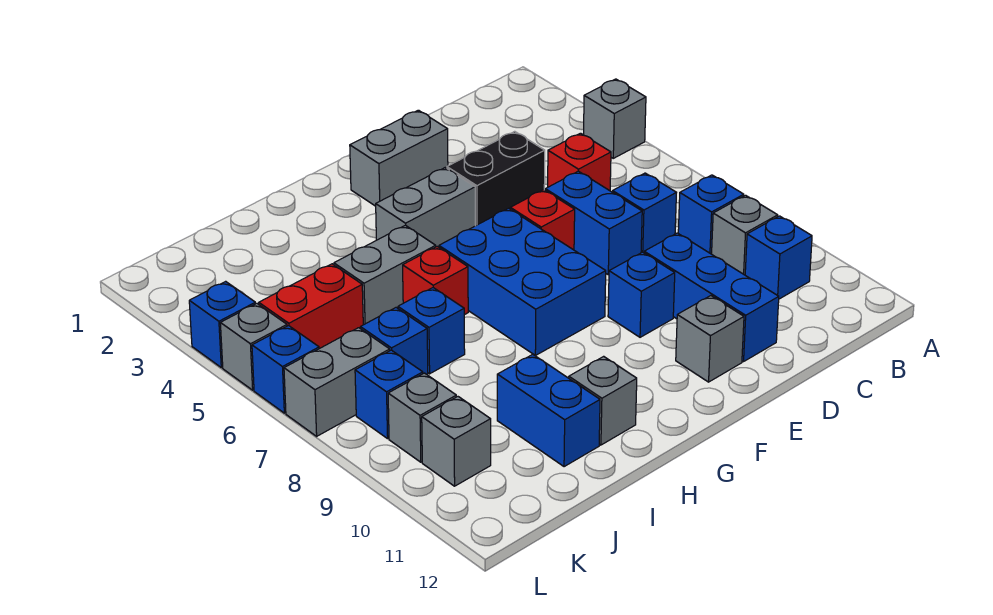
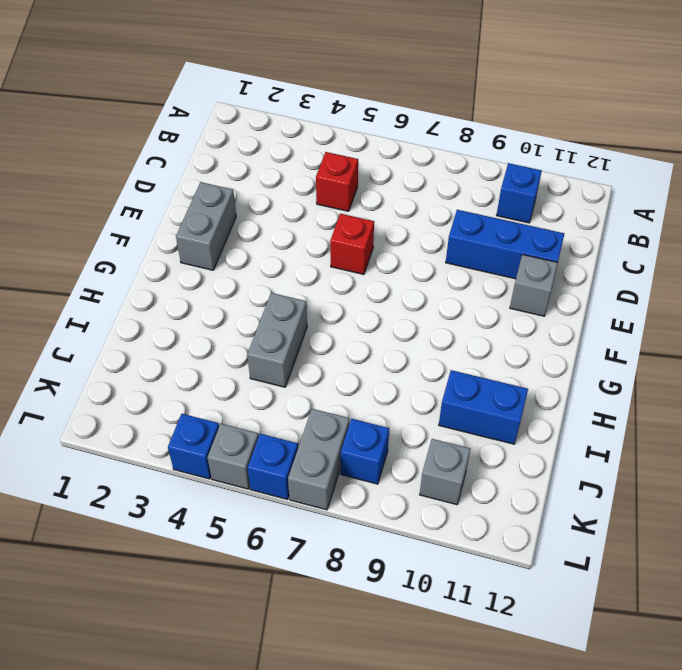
none -> grey brick A4 level 1
none -> blue brick B8 level 1
none -> grey brick B9 level 1

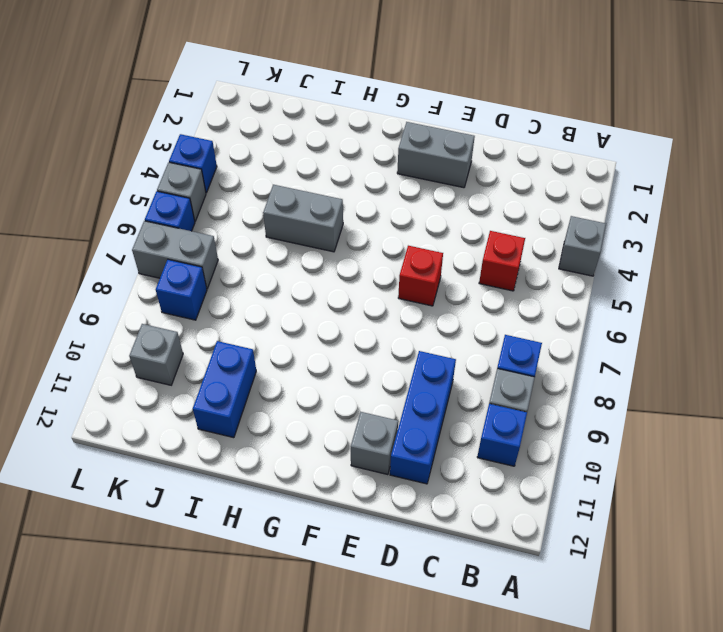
none -> blue brick C7 level 1
none -> black brick D4:E4 level 1
none -> blue brick D6:D7 level 1

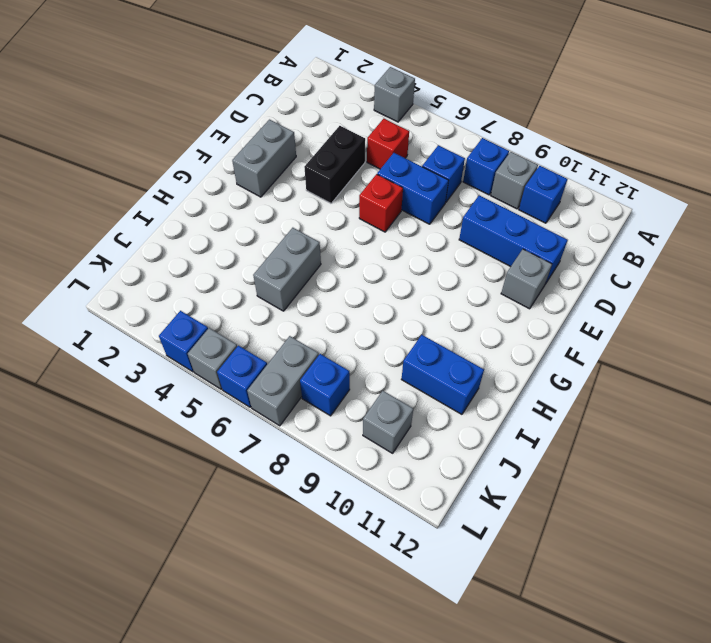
none -> blue brick E9 level 1
none -> grey brick F4:G4 level 1
none -> blue brick F6:G8 level 1

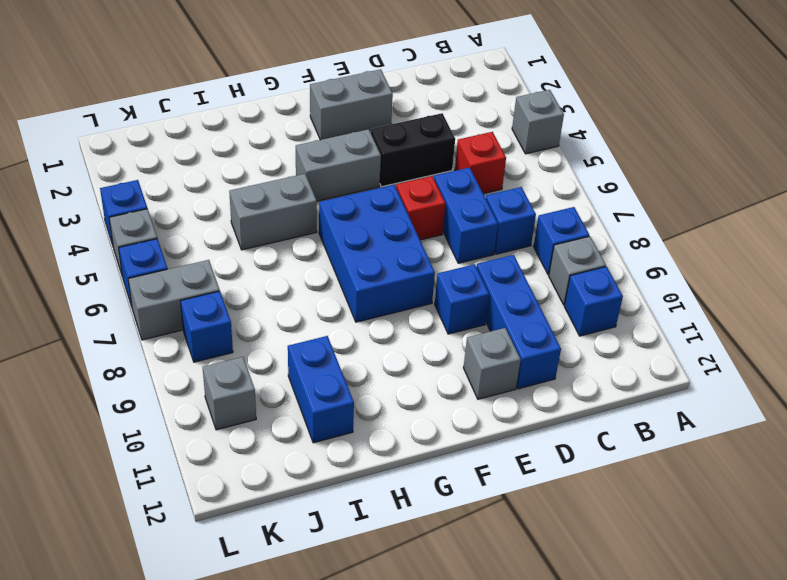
none -> red brick H6 level 1
none -> grey brick H11 level 1
none -> blue brick I7 level 1

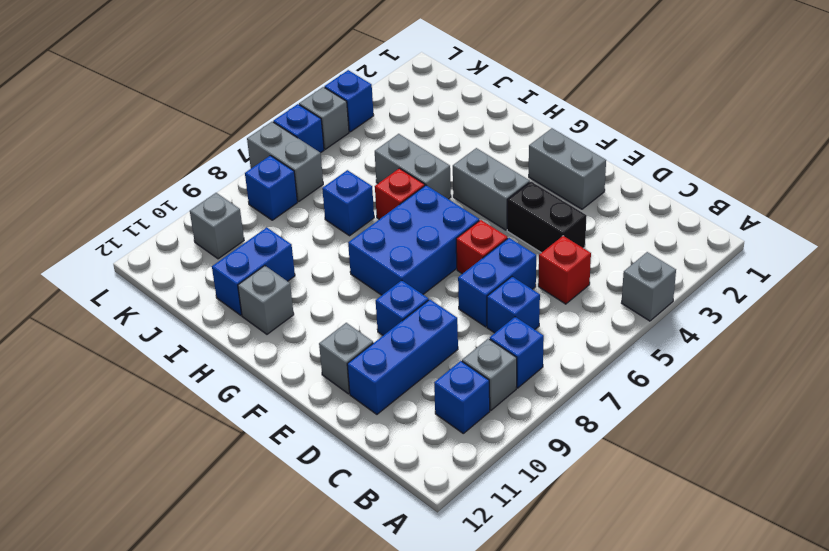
none -> red brick J5:K5 level 1
none -> blue brick J7 level 1
none -> grey brick K9 level 1

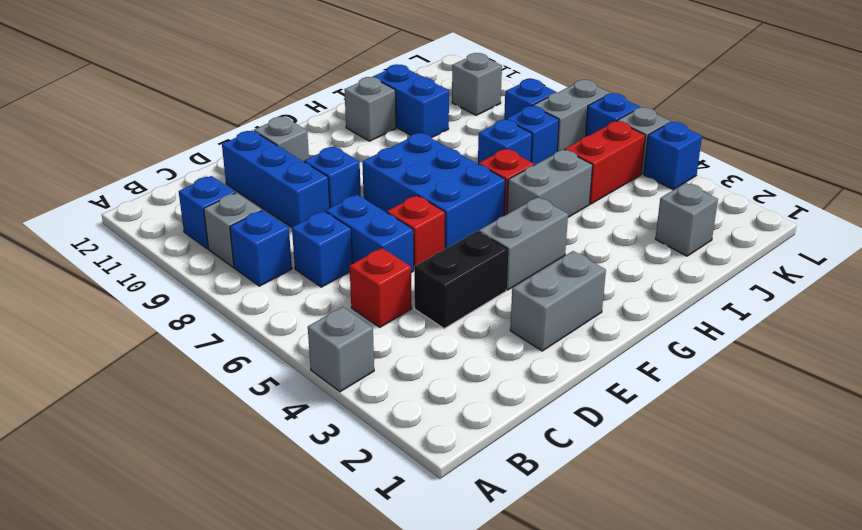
grey brick J2 level 1 -> grey brick K9 level 1

